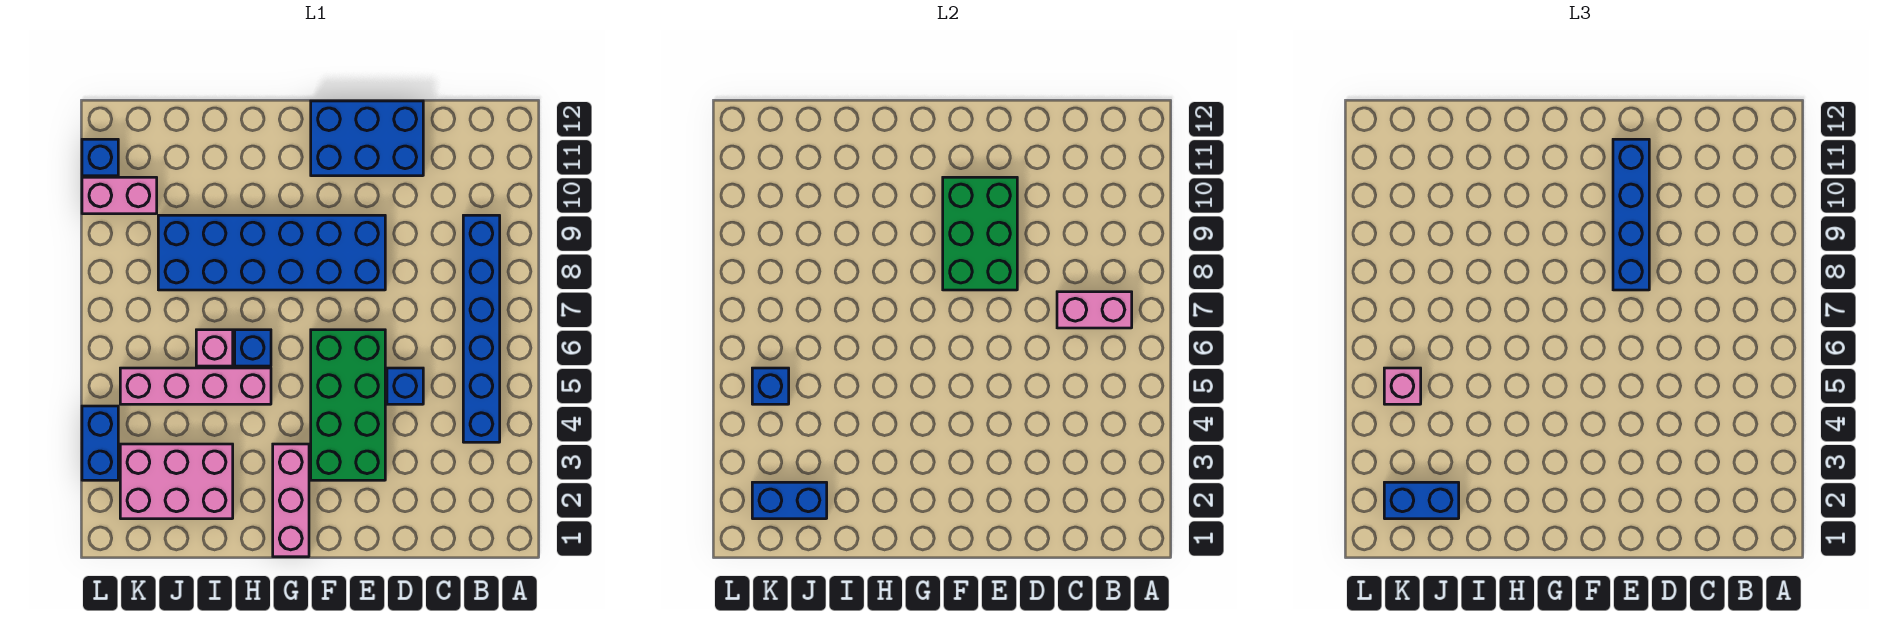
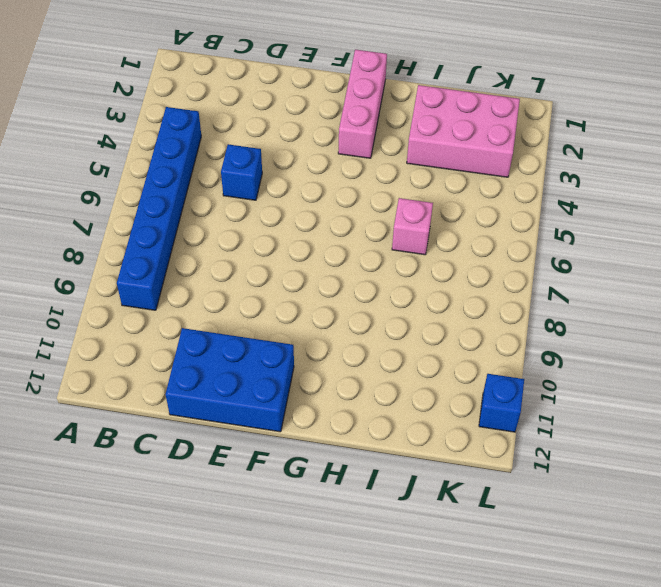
none -> green brick E3:F6 level 1
none -> blue brick E8:J9 level 1
none -> pink brick H5:K5 level 1

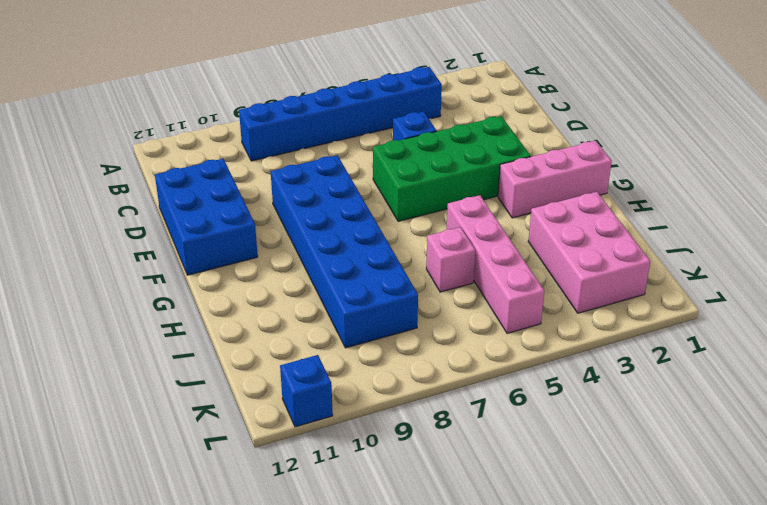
none -> blue brick H6 level 1
none -> pink brick K10:L10 level 1
none -> blue brick L3:L4 level 1

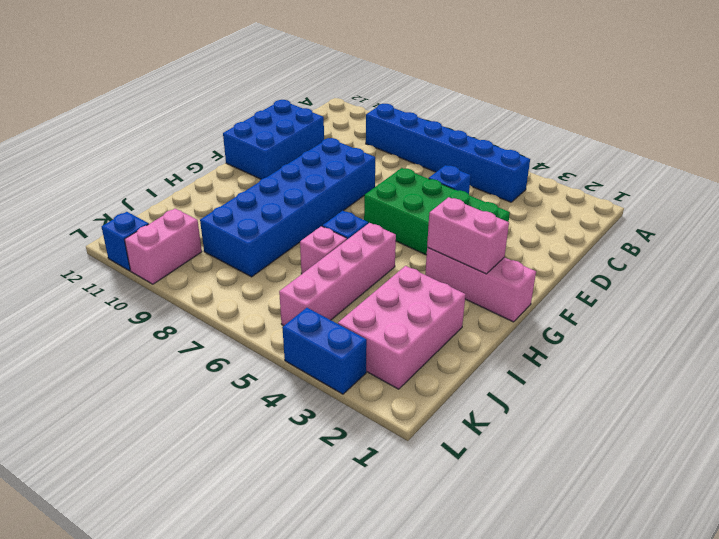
pink brick G2:G3 level 2 -> pink brick B7:C7 level 2
none -> green brick E8:F10 level 2
none -> blue brick J2:K2 level 2
none -> blue brick K5 level 2

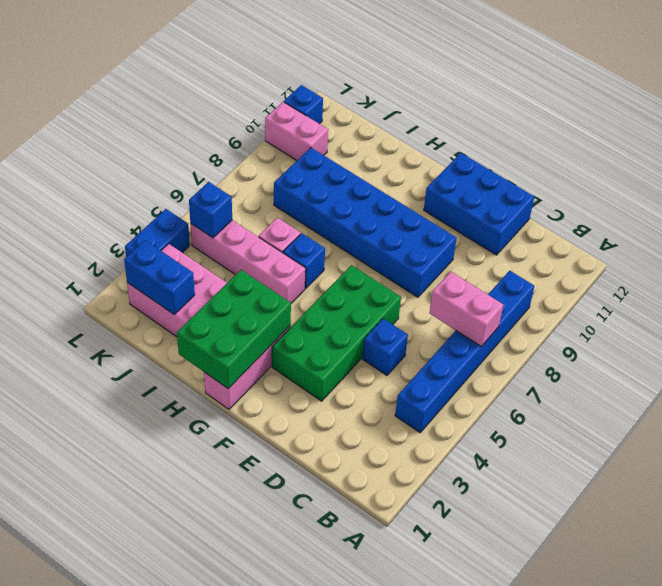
green brick G1:H3 level 2 -> green brick E8:F10 level 2
none -> blue brick E8:E11 level 3
none -> blue brick J2:K2 level 3
none -> pink brick K5 level 3

